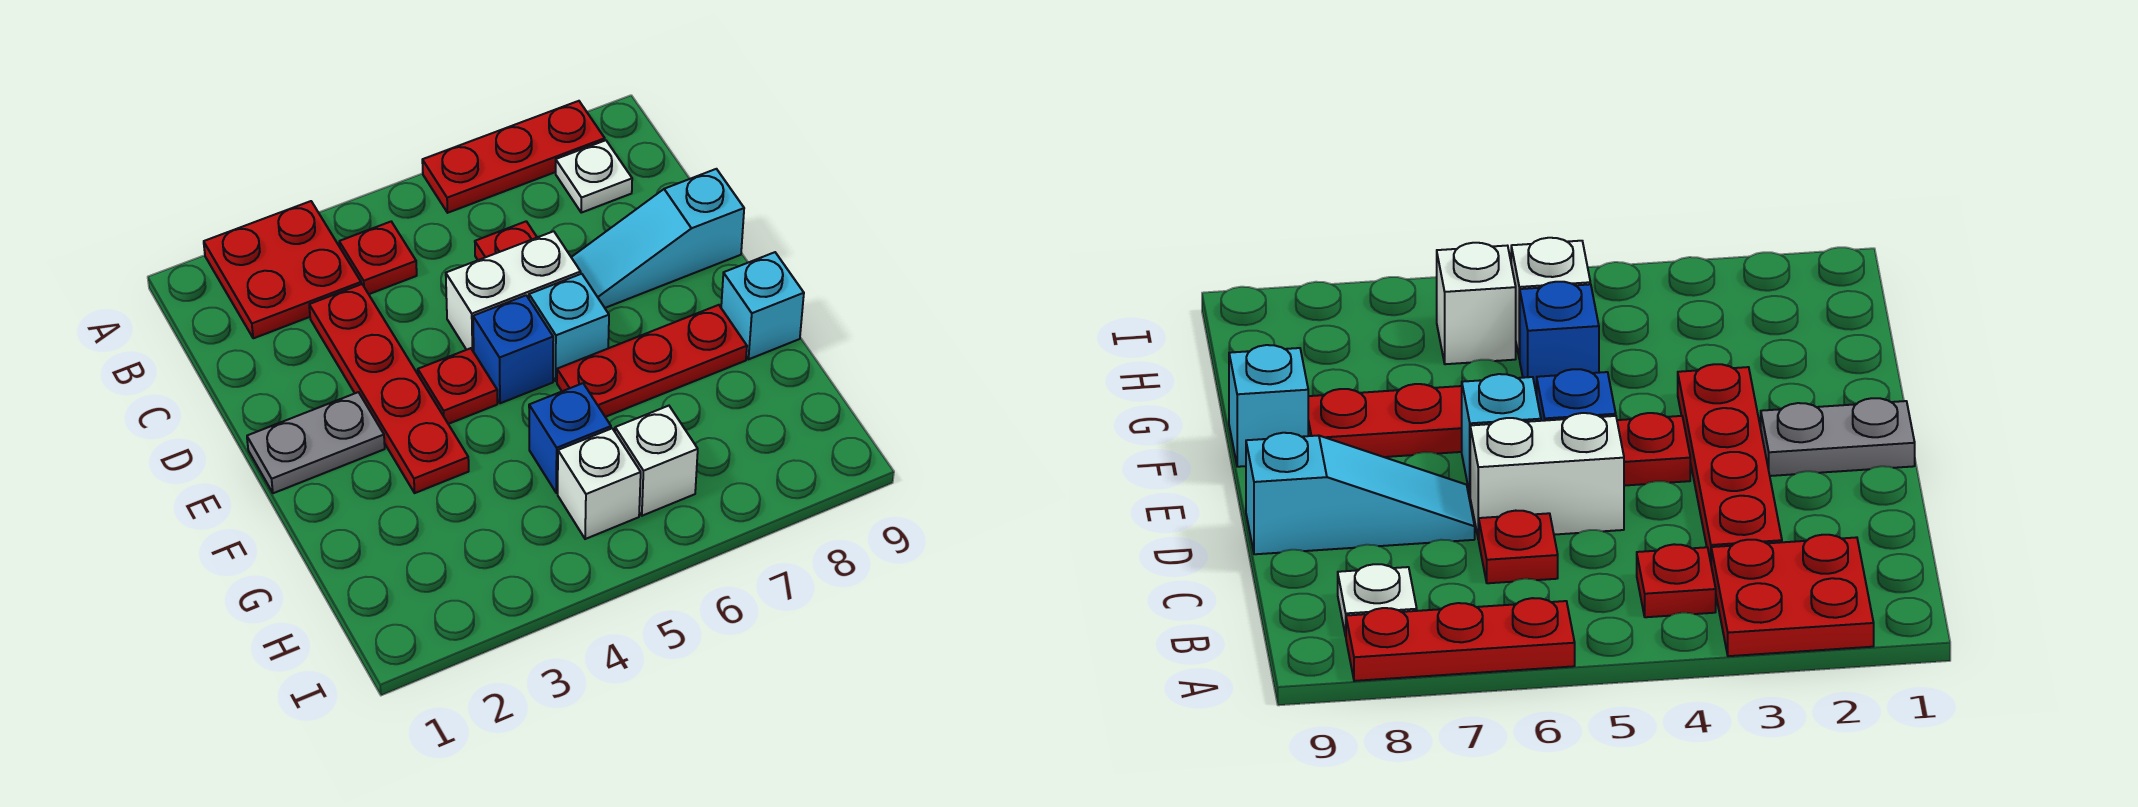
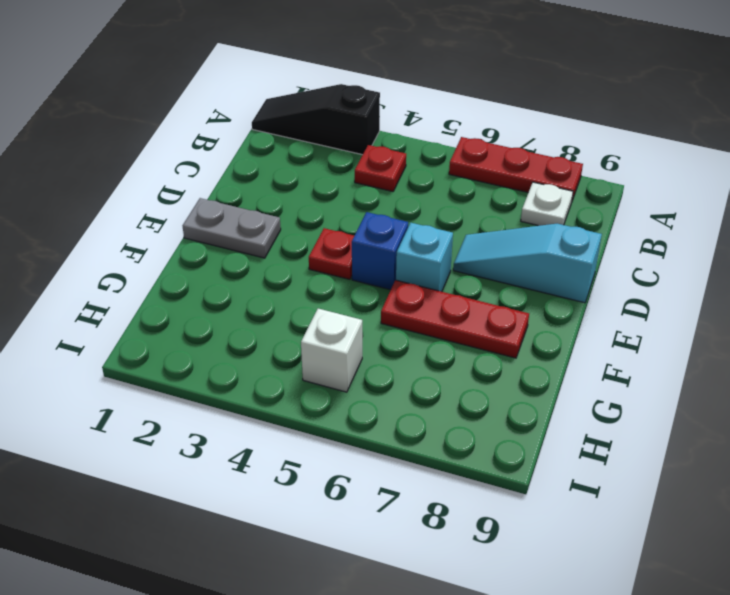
black slope A1:A3 level 1 top 3 -> red plate A2:B3 level 1
none -> red plate C3:F3 level 1
none -> red plate C6 level 1
none -> white brick D5:D6 level 1

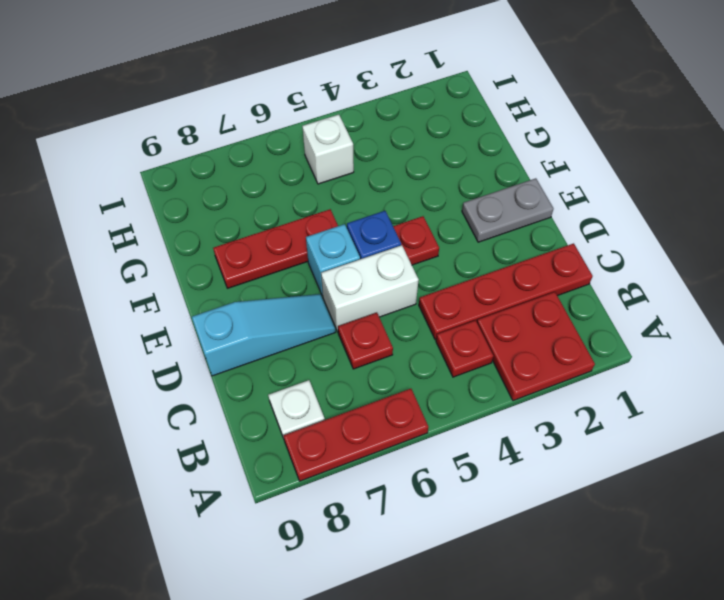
red plate C1:C4 level 1 -> red plate C3:F3 level 1
none -> cyan brick F9 level 1
none -> blue brick G5 level 1
none -> white brick H6 level 1

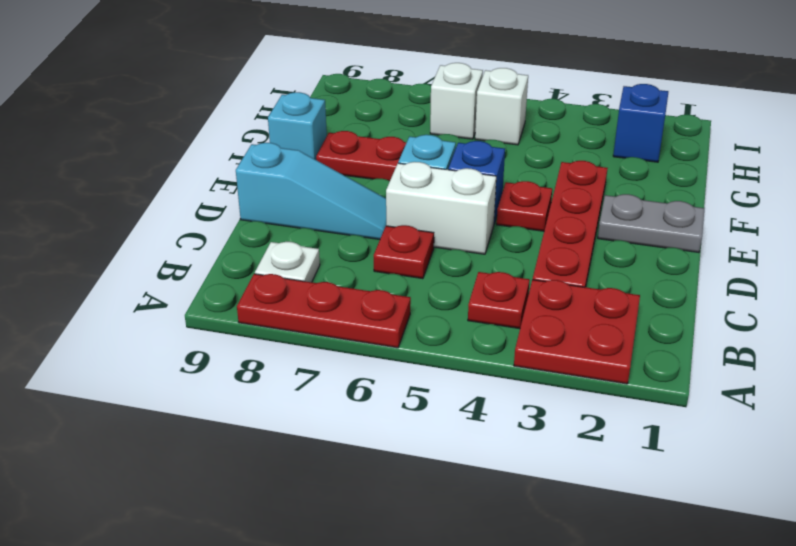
blue brick H2 level 1 -> blue brick G5 level 1

